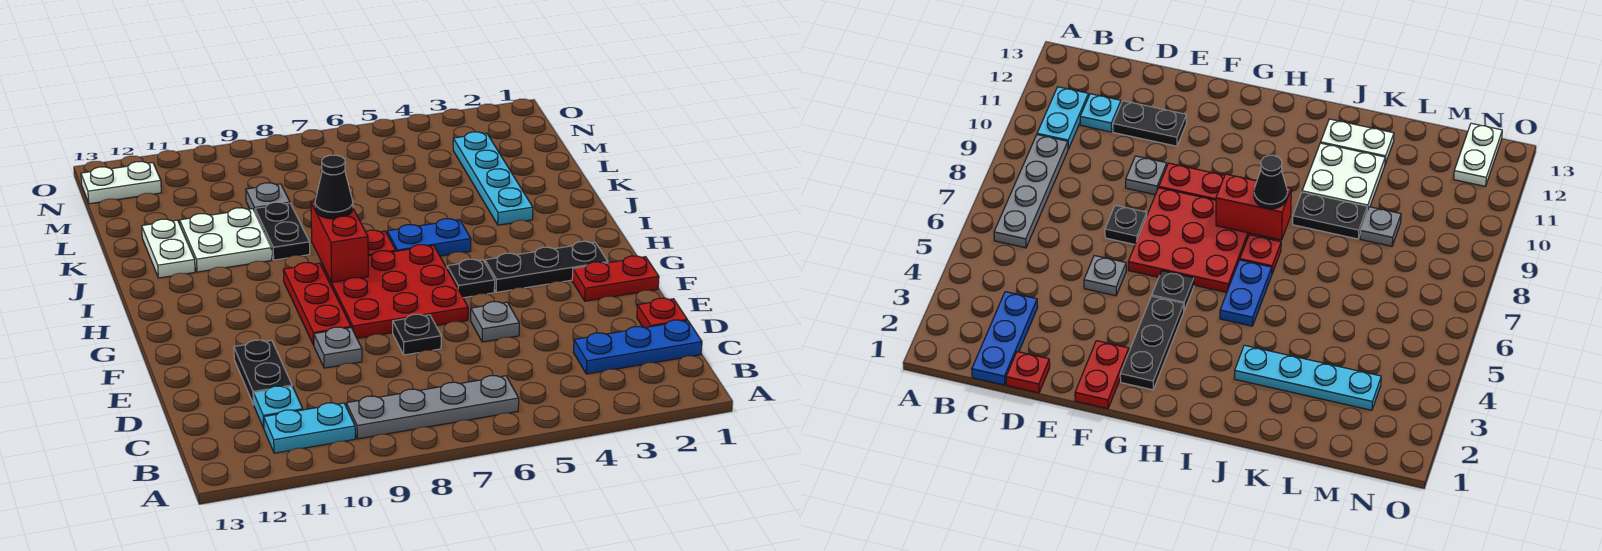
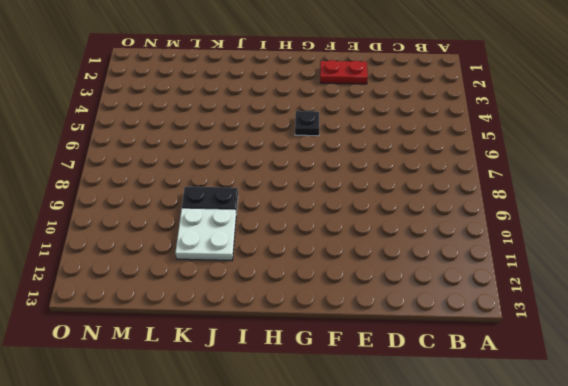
red plate E2:F2 level 1 -> red plate F1:F2 level 1
none -> grey plate B6:B9 level 1
none -> cyan plate B10:B11 level 1
none -> blue plate C1:C3 level 1

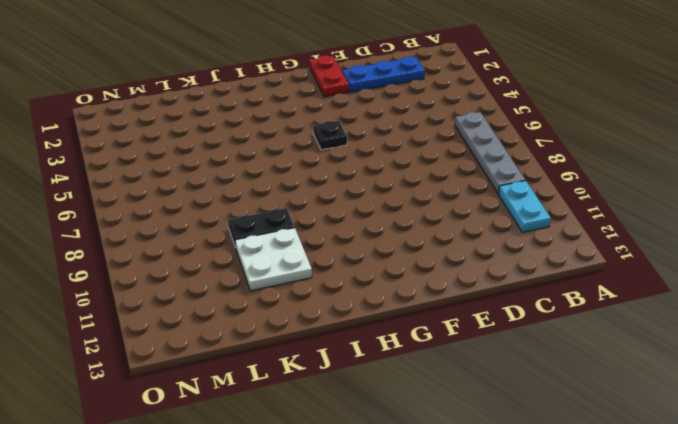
blue plate C2:E2 level 1 -> blue plate C1:C3 level 1
none -> cyan plate C11 level 1
none -> red plate D1 level 1
none -> black plate D11:E11 level 1

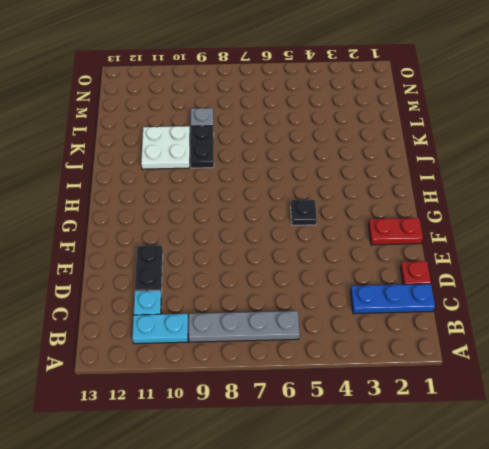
none -> grey plate E5 level 1
none -> black plate E7 level 1
none -> grey plate E9 level 1

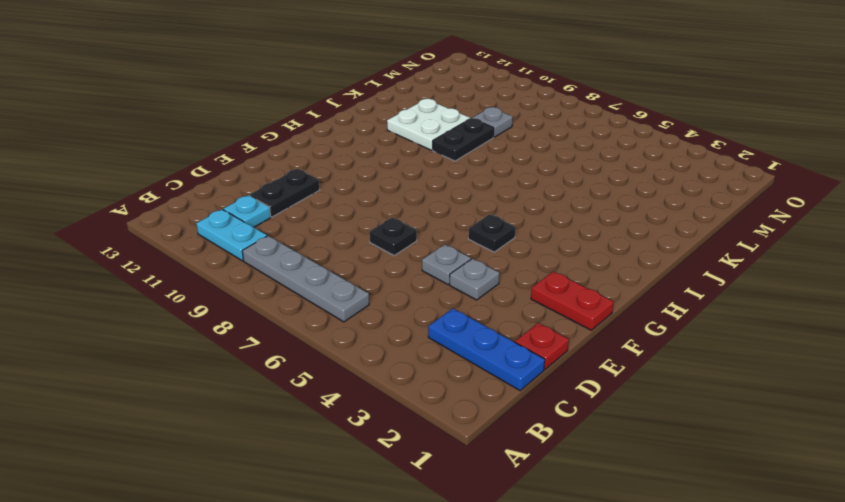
grey plate E4 level 1 -> grey plate E9 level 1
none -> red plate F6:H8 level 1
none -> red plate F9:H9 level 1
none -> black plate G2:G4 level 1

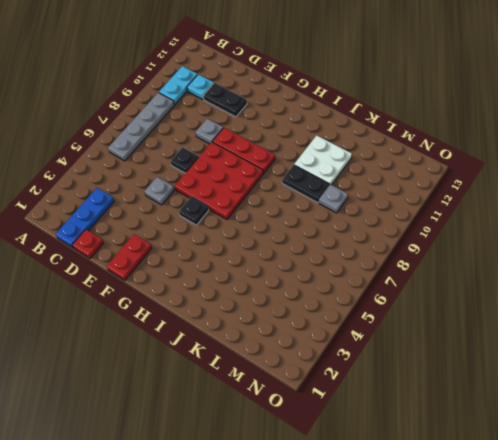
none -> black plate G2:G4 level 1
none -> blue plate I5:I6 level 1
none -> red plate I7 level 1

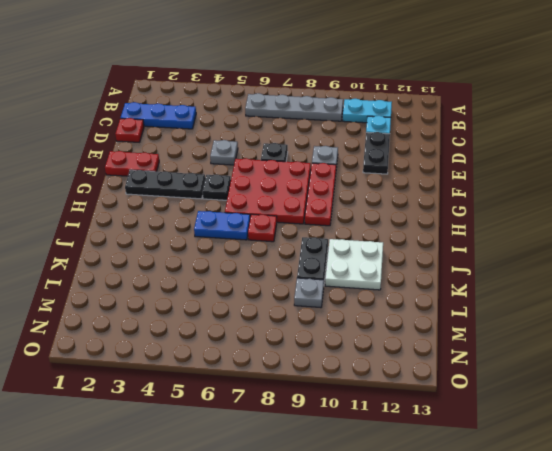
none -> cyan plate J3:M3 level 1
none -> white plate J12:K12 level 1
none -> white plate N12:N13 level 1

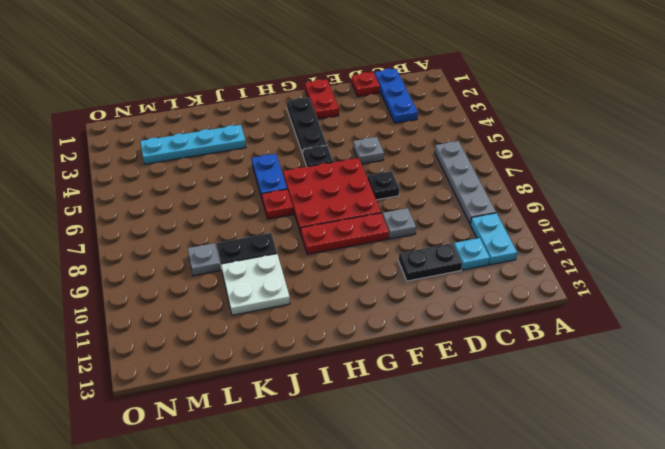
none -> white plate J12:K12 level 1
none -> white plate N12:N13 level 1
none -> red brick H8:I8 level 2

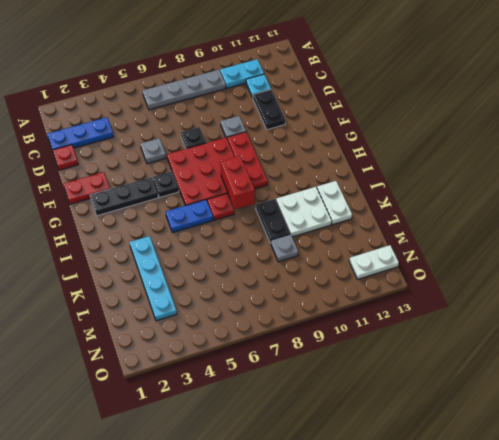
none -> black cone I8 level 3

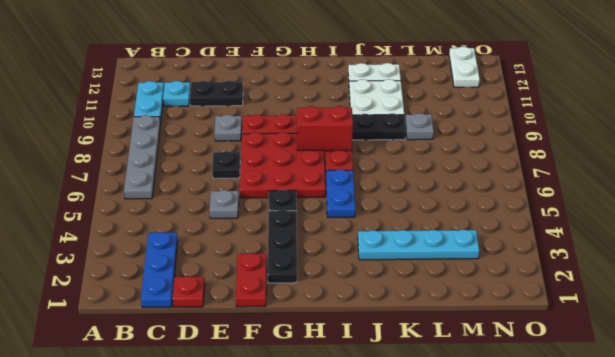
none -> black cone I8 level 3

